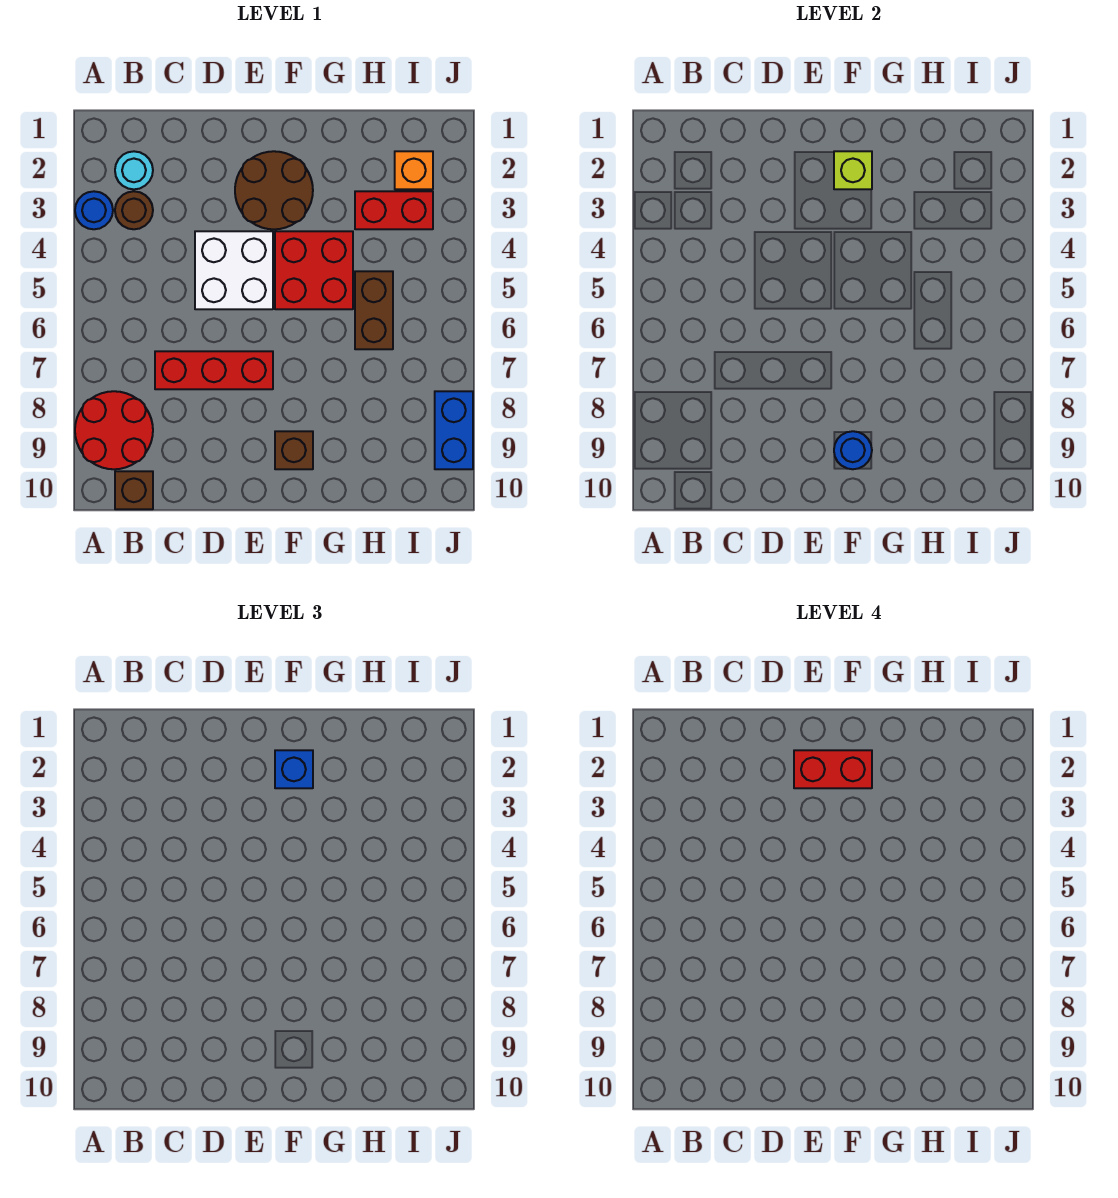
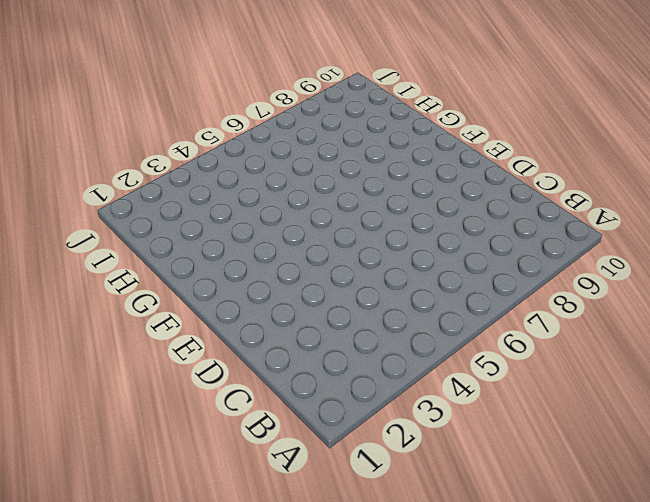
none -> blue round brick A3 level 1
none -> red round brick A8:B9 level 1
none -> cyan round brick B2 level 1

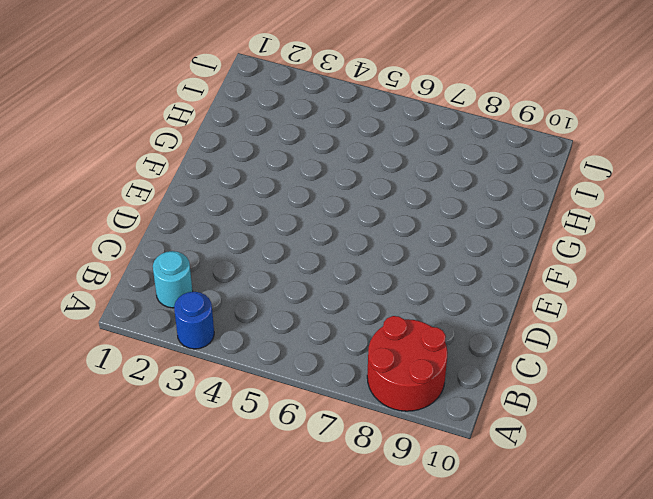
none -> brown round brick B3 level 1
none -> brown brick B10 level 1
none -> red brick C7:E7 level 1

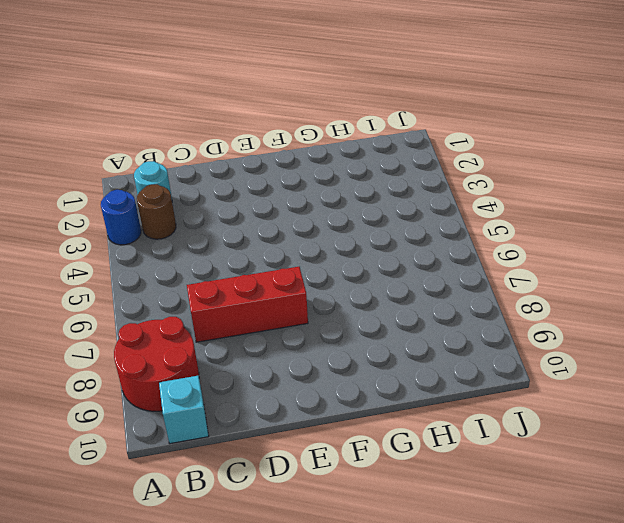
cyan brick B10 level 1 -> brown brick B10 level 1
none -> white brick D4:E5 level 1
none -> brown round brick E2:F3 level 1
none -> red brick F4:G5 level 1

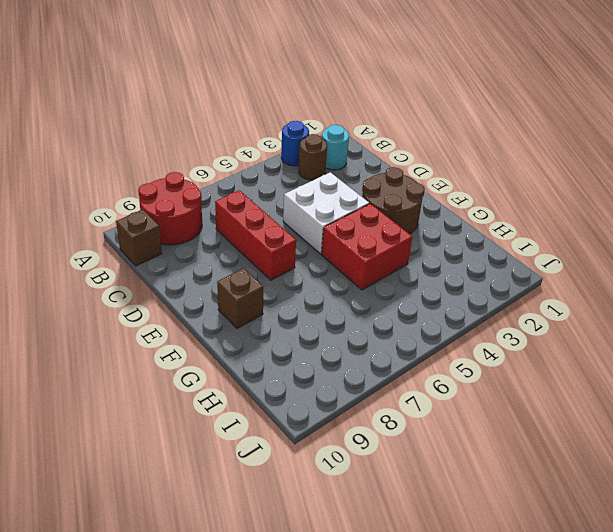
none -> red brick H3:I3 level 1
none -> brown brick H5:H6 level 1
none -> orange brick I2 level 1

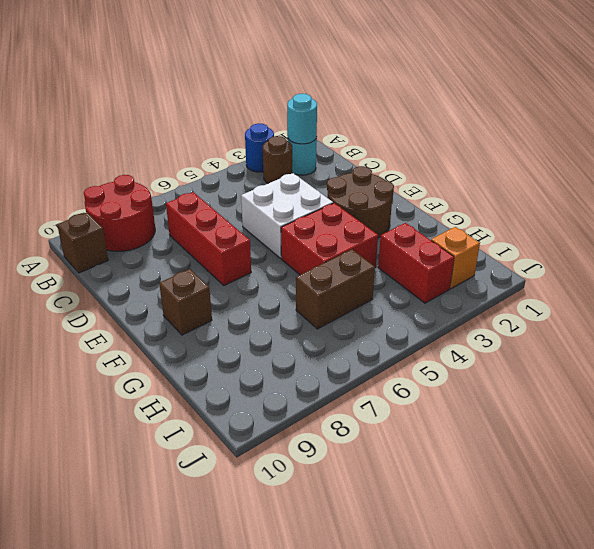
cyan round brick B2 level 2 -> none
none -> blue brick J8:J9 level 1
none -> lime brick F2 level 2
none -> blue round brick F9 level 2

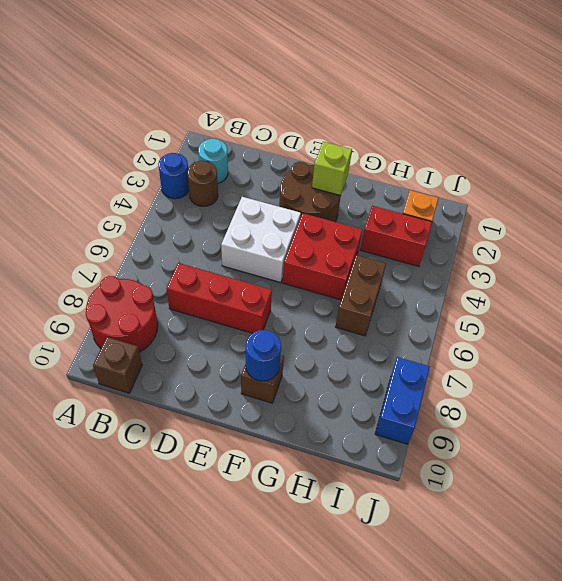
none -> blue brick F2 level 3
none -> red brick E2:F2 level 4

